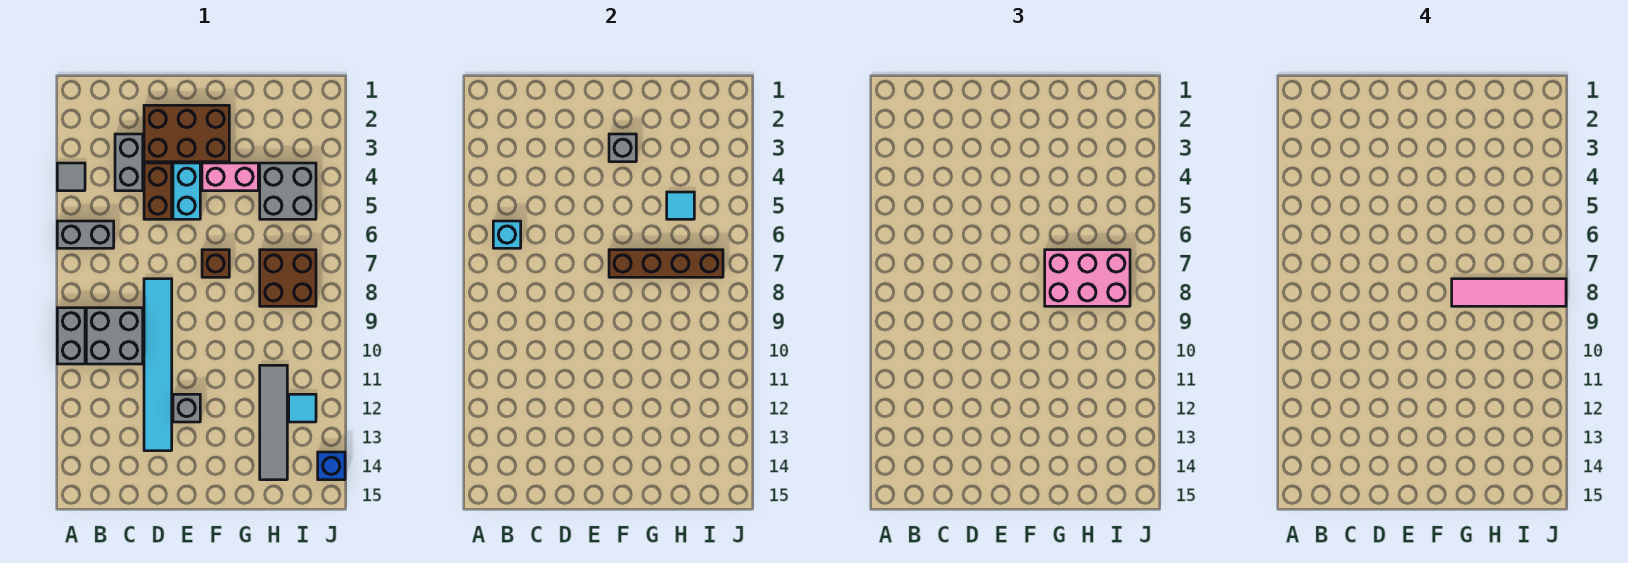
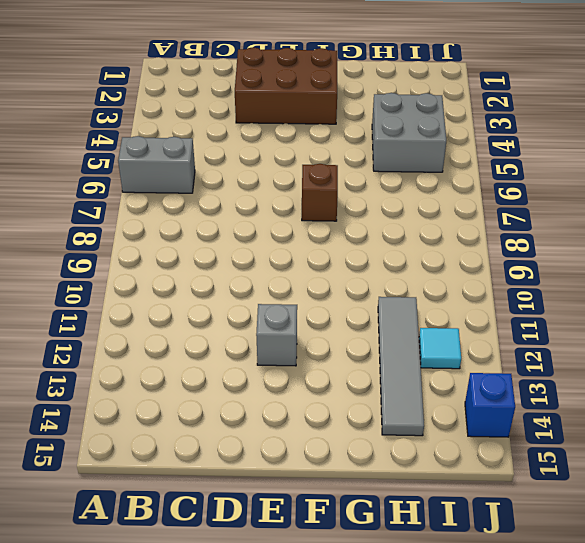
none -> grey tile A4 level 1
none -> grey brick A9:A10 level 1
none -> grey brick B9:C10 level 1

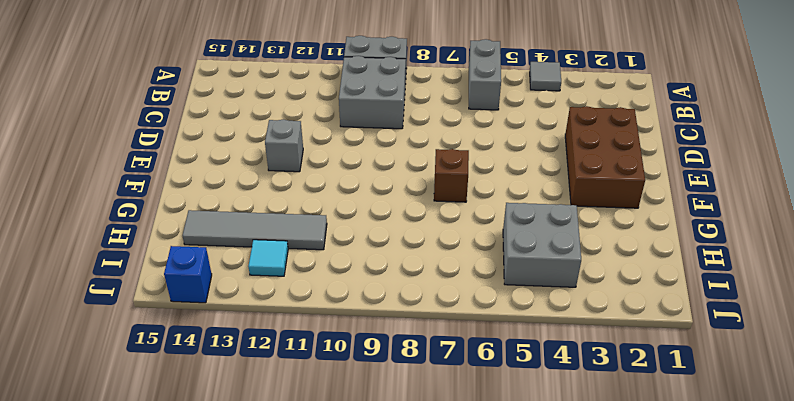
none -> grey brick C3:C4 level 1
none -> brown brick D4:D5 level 1
none -> cyan tile D8:D13 level 1

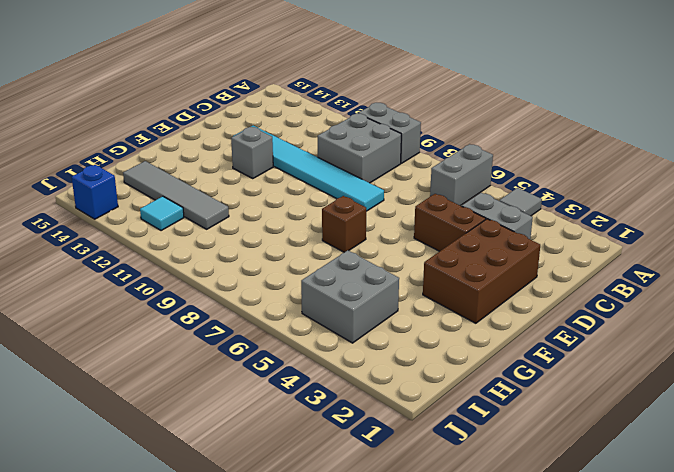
none -> cyan brick E4:E5 level 1
none -> pink brick F4:G4 level 1
none -> brown brick H7:I8 level 1

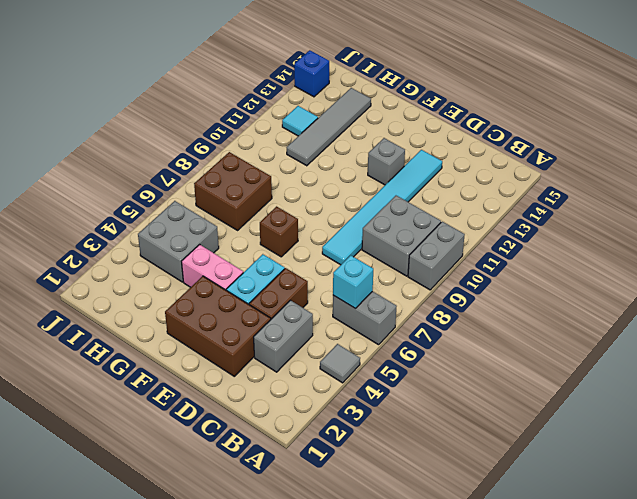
none -> grey brick F3 level 2
none -> brown brick F7:I7 level 2
none -> cyan tile H5 level 2

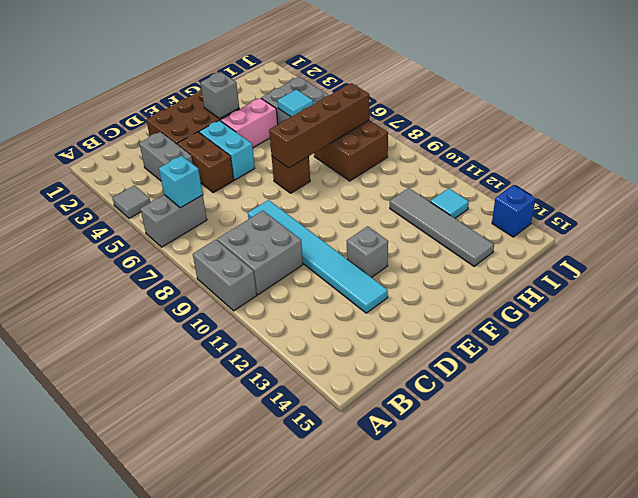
none -> pink brick G7:I8 level 3
none -> pink tile G8:J8 level 4

